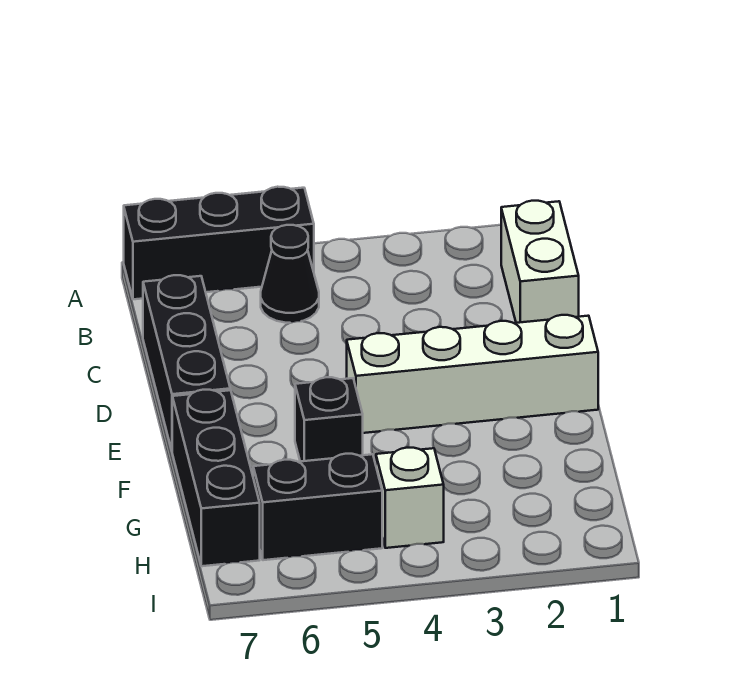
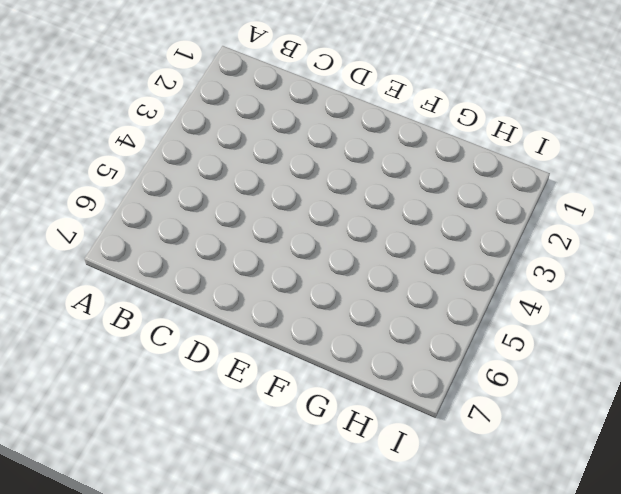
none -> black brick A5:A7 level 1
none -> white brick B1:C1 level 1

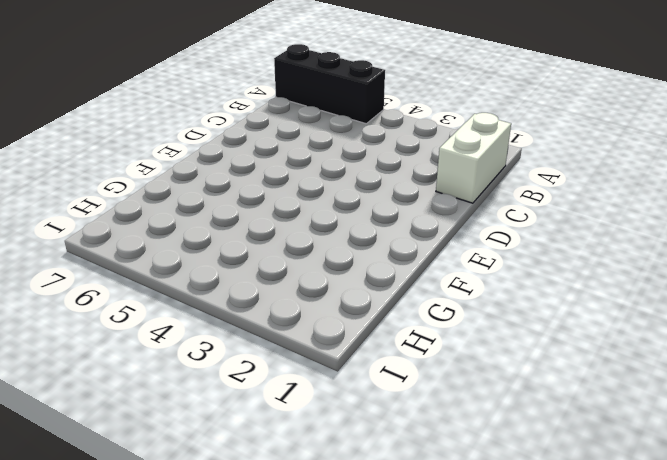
none -> black cone B5 level 1
none -> black brick C7:E7 level 1

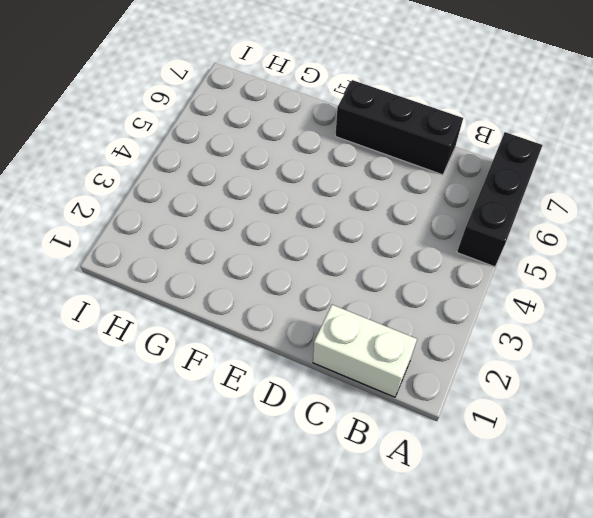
none -> black cone B5 level 1
none -> white brick E1:E4 level 1

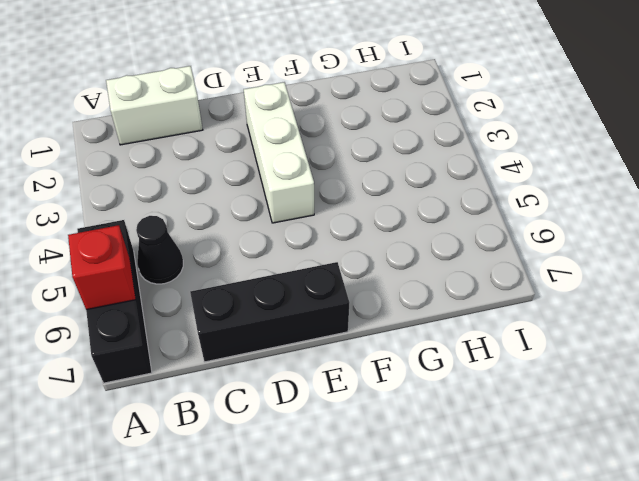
red brick A6 level 2 -> none
white brick E2:E4 level 1 -> white brick E1:E4 level 1
none -> black brick F5 level 1
none -> black brick F7:H7 level 1

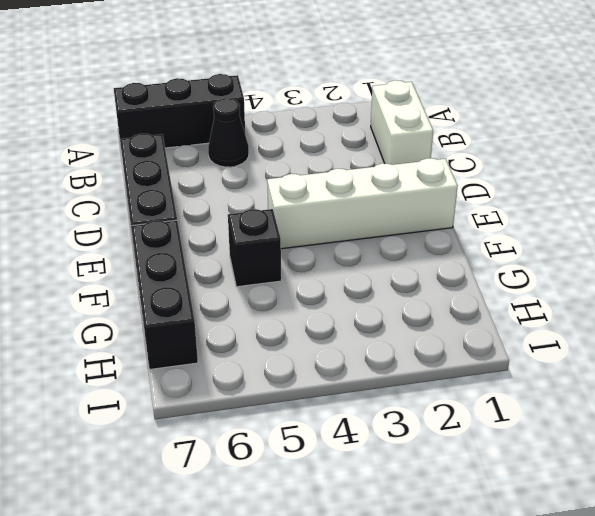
none -> white brick H4 level 1
none -> black brick H5:H6 level 1

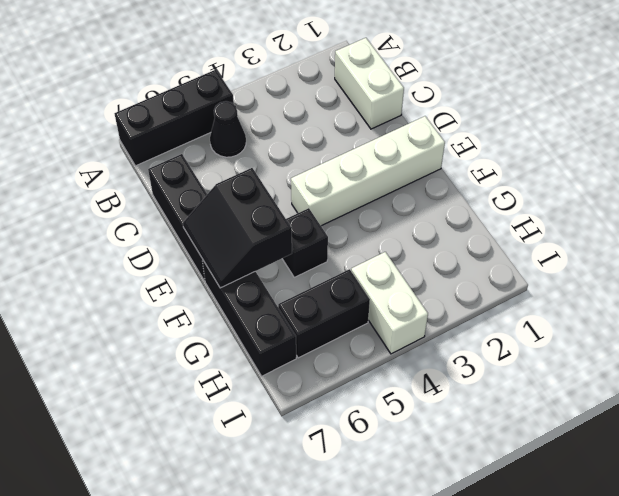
black slope E6:F7 level 2 top 6 -> none
white brick H4:I4 level 1 -> white brick H4 level 1

